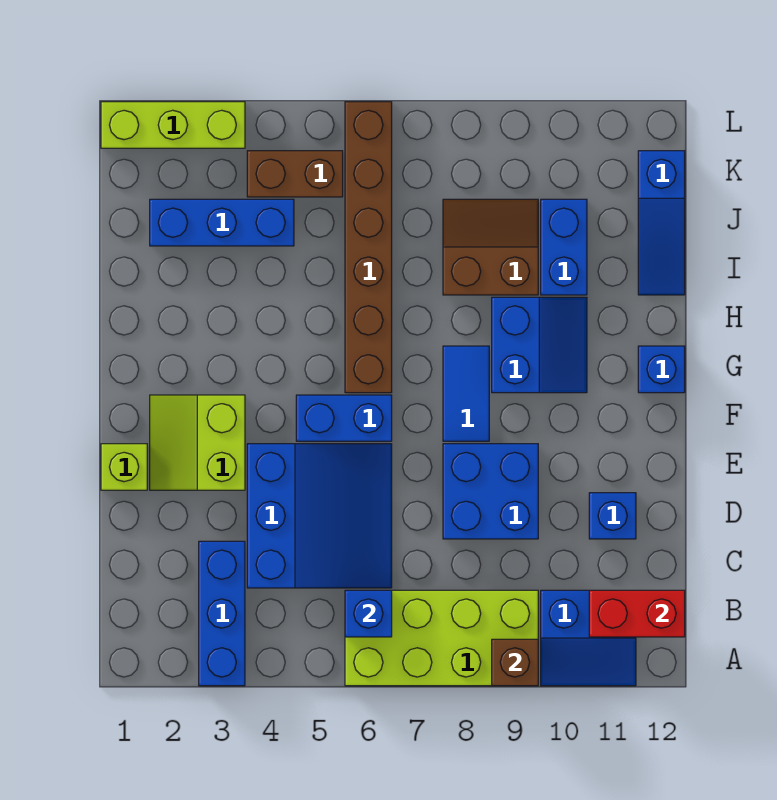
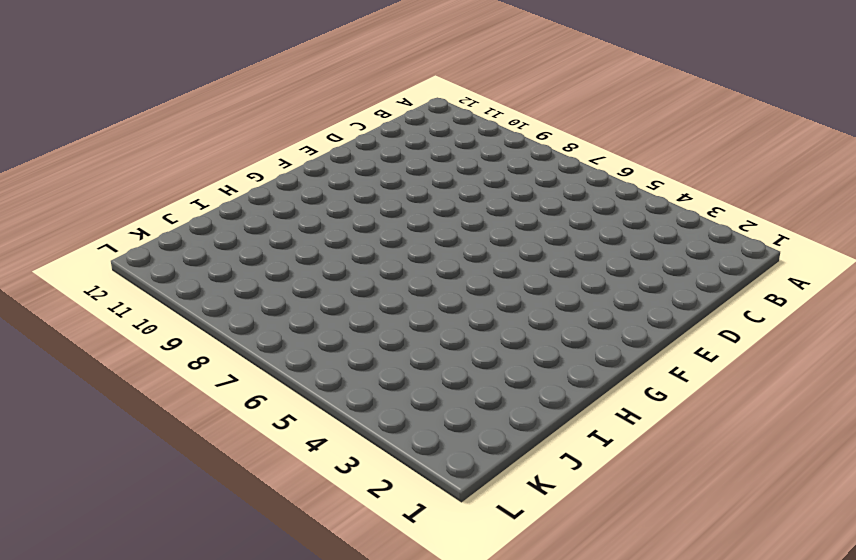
none -> blue brick A3:C3 level 1
none -> lime brick A6:B9 level 1
none -> blue slope A10:B11 level 1 top B

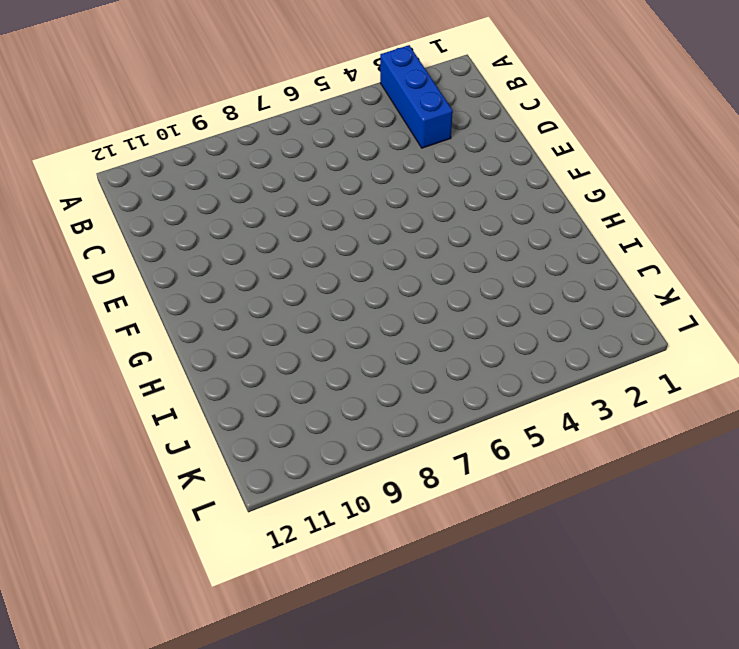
none -> lime brick A6:B9 level 1
none -> blue slope A10:B11 level 1 top B
none -> blue slope C4:E6 level 1 top 4

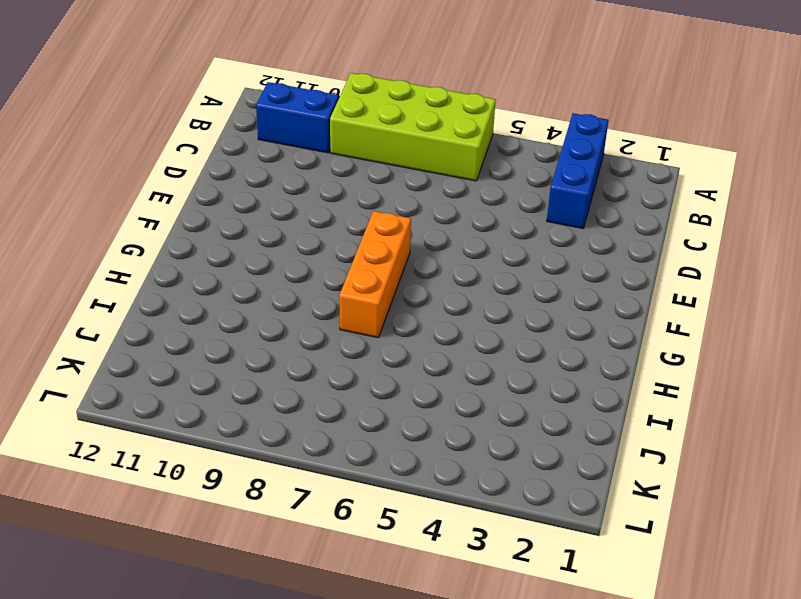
orange brick F7:H7 level 1 -> none
none -> blue slope C4:E6 level 1 top 4
none -> blue brick D8:E9 level 1
none -> blue brick D11 level 1

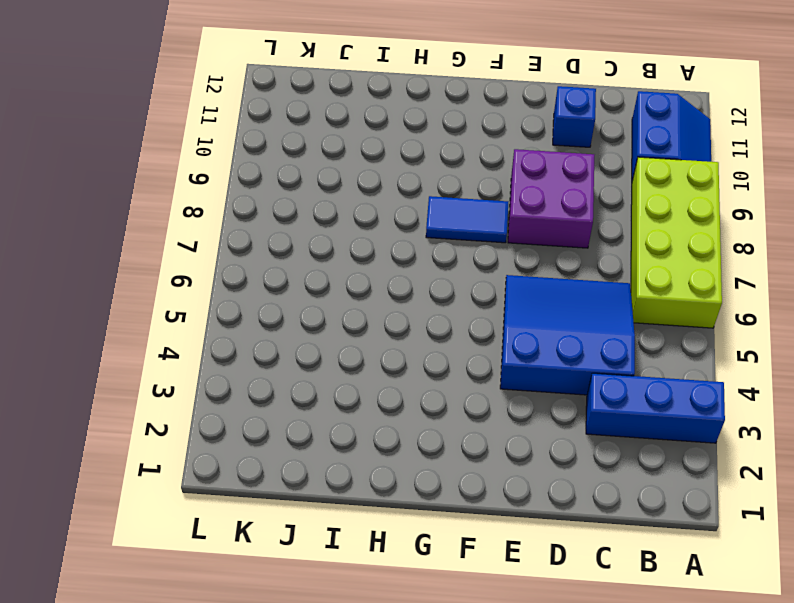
purple brick D8:E9 level 1 -> blue brick D8:E9 level 1
none -> lime brick E1 level 1
none -> lime slope E2:F3 level 1 top 3
none -> blue brick F5:F6 level 1

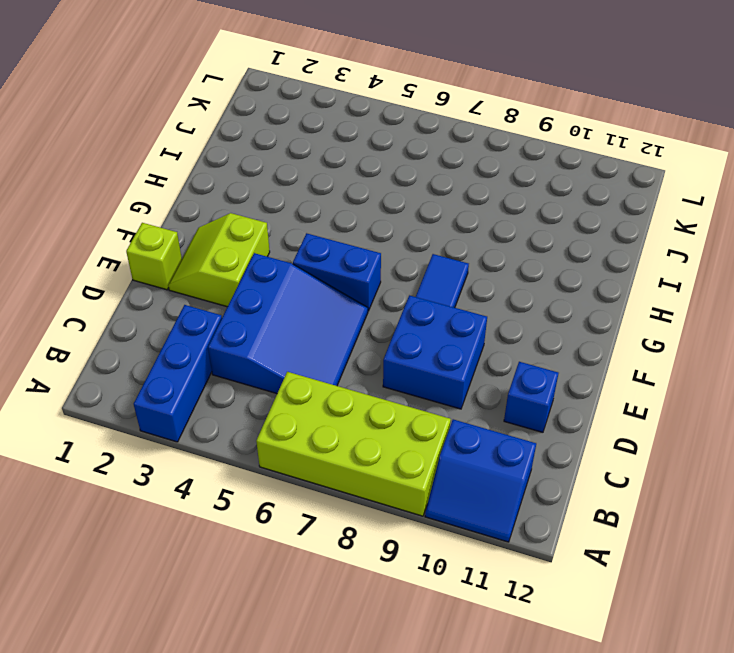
none -> brown brick G6:L6 level 1
none -> blue slope G9:H10 level 1 top 9
none -> blue brick G12 level 1

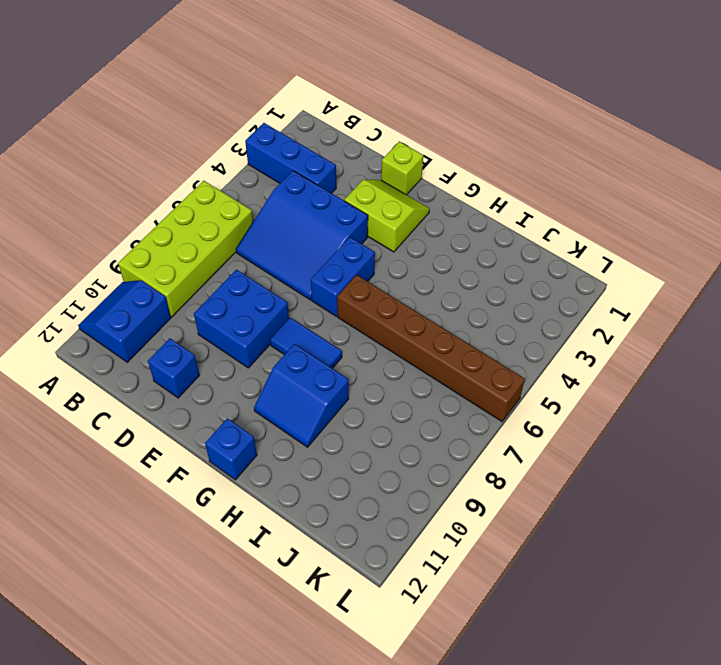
none -> brown slope I8:J9 level 1 top I
none -> blue brick I10:J10 level 1
none -> blue slope I12:K12 level 1 top K

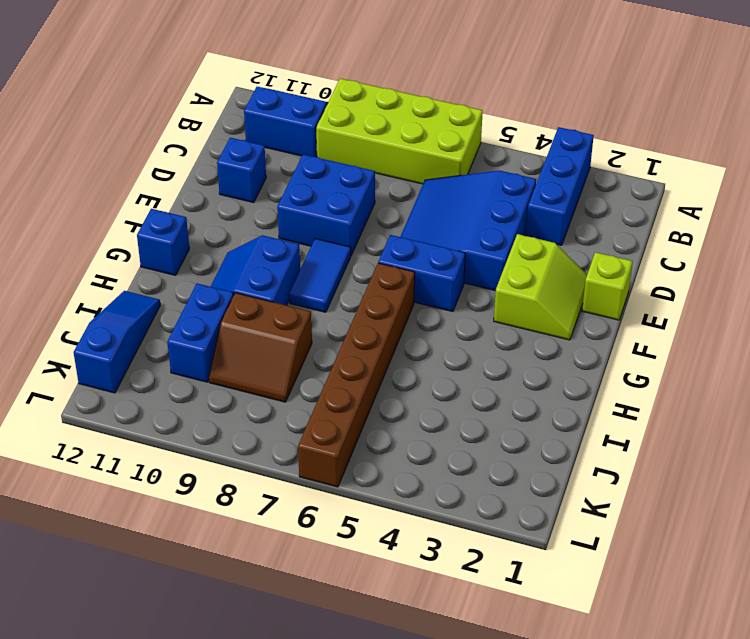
none -> blue brick J2:J4 level 1
none -> brown brick K4:K5 level 1
none -> lime brick L1:L3 level 1

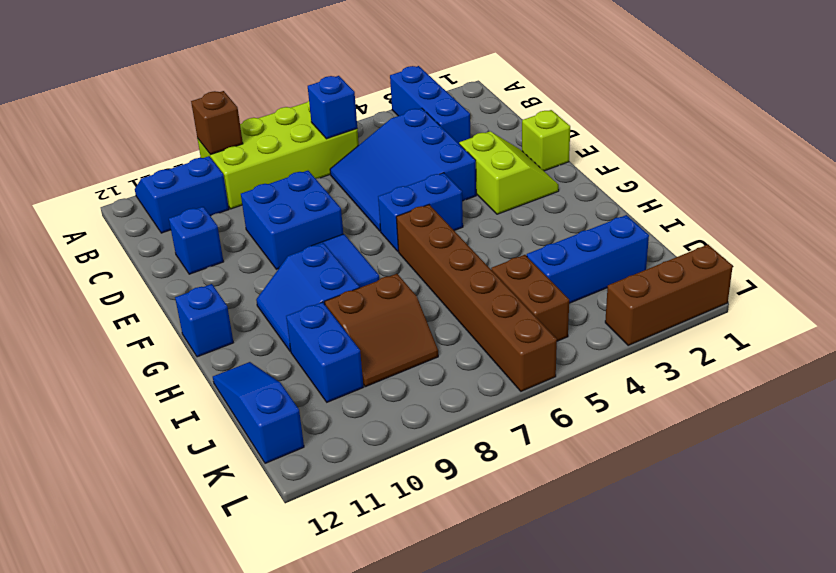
brown brick J5:K5 level 1 -> brown brick K4:K5 level 1
brown brick L1:L3 level 1 -> lime brick L1:L3 level 1
none -> red brick B11:B12 level 2

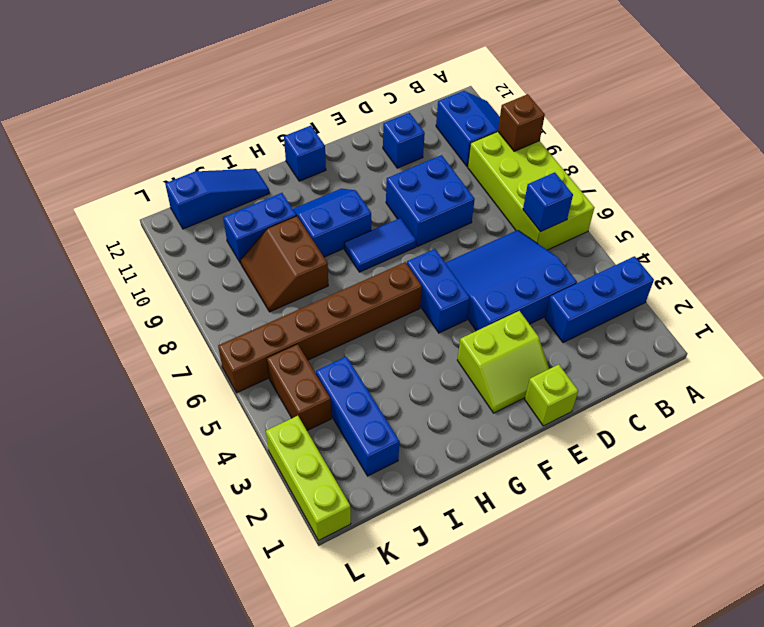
none -> red brick B11:B12 level 2

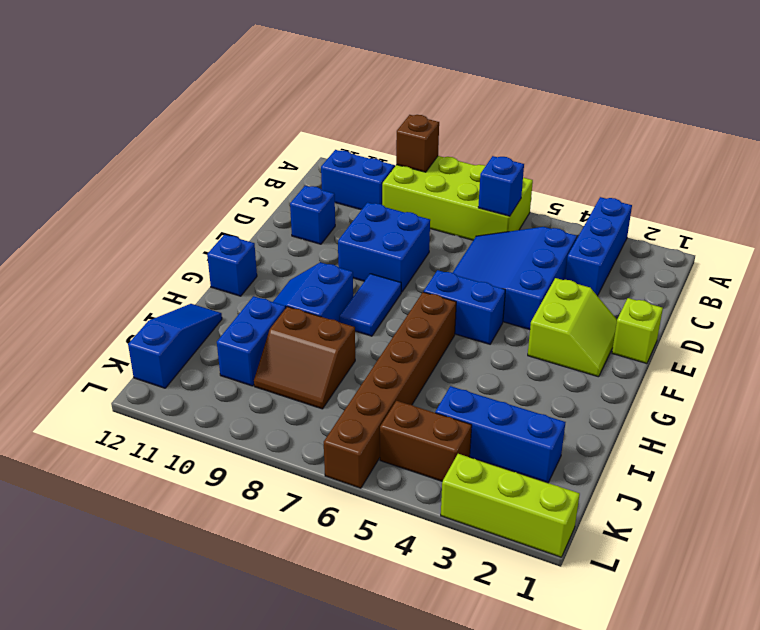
none -> red brick B11:B12 level 2

